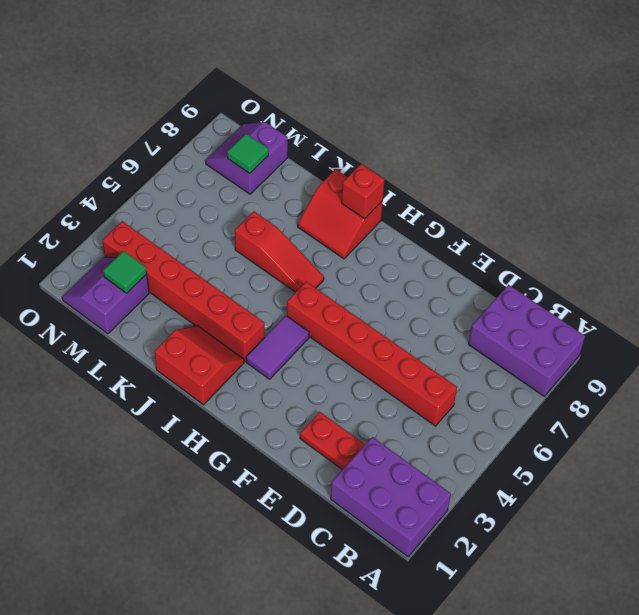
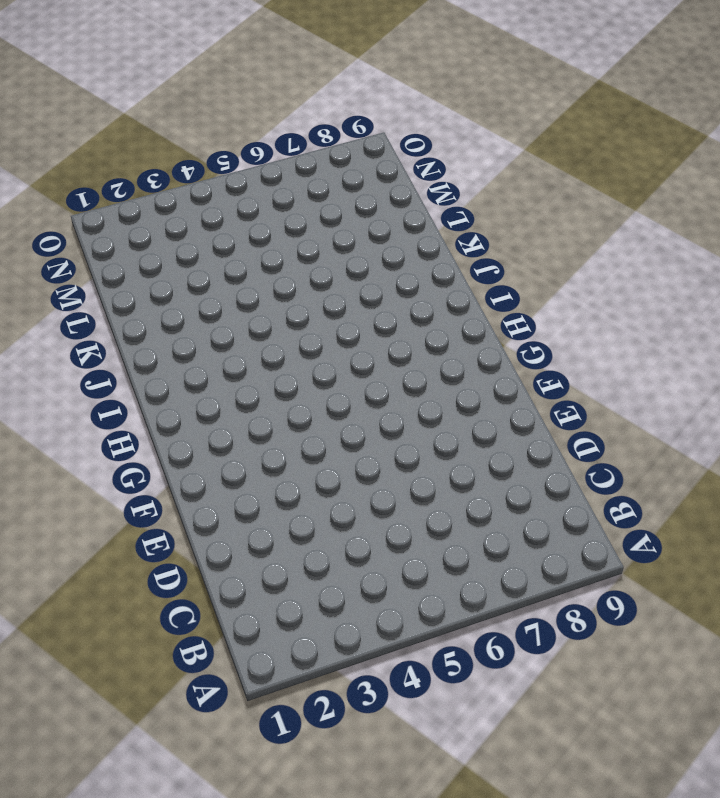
none -> purple brick A1:C2 level 1
none -> purple brick A8:C9 level 1
none -> red brick C5:H5 level 1

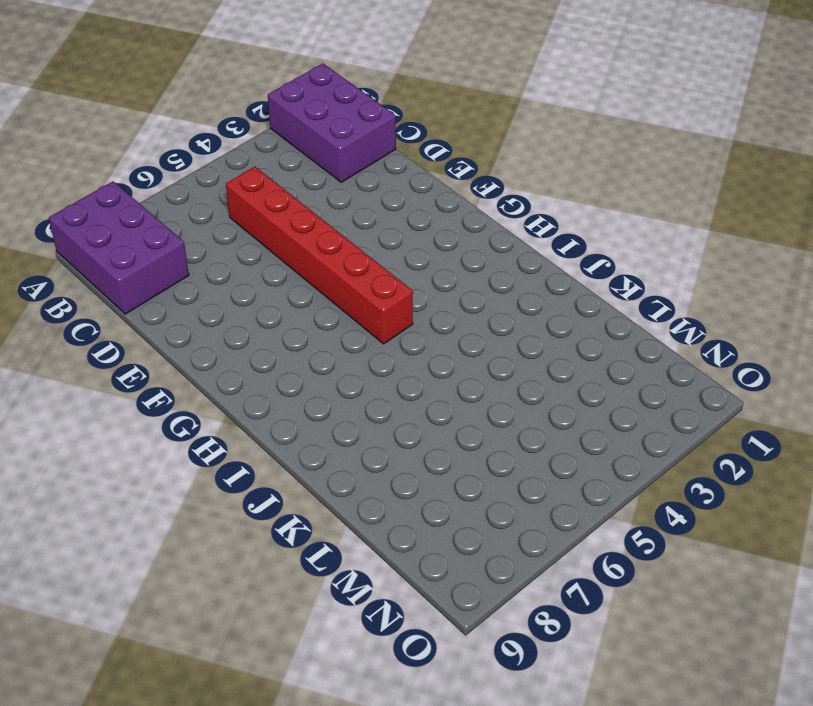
none -> red plate D2:E2 level 1
none -> purple tile H3:H4 level 1
none -> red slope I1:J2 level 1 top 1

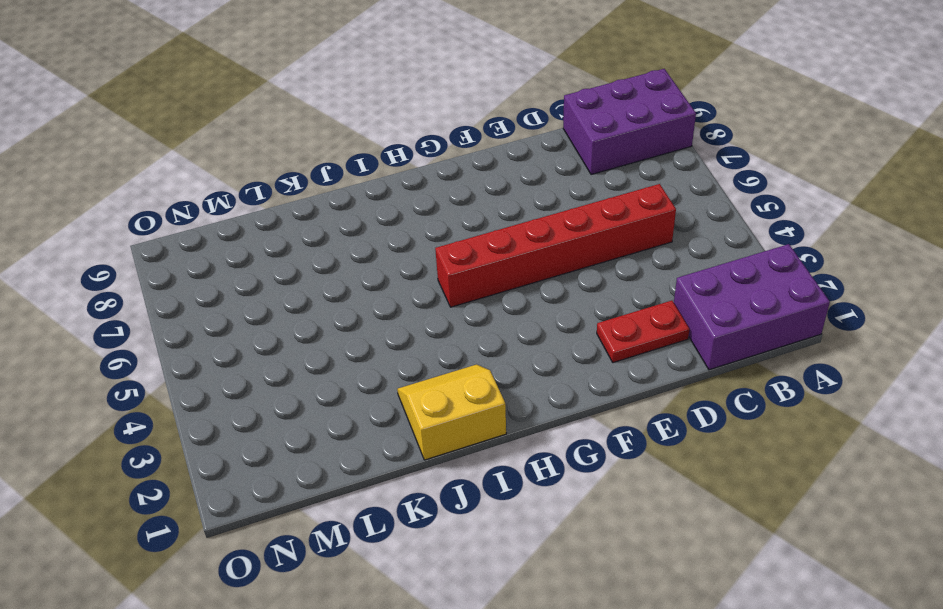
yellow slope I1:J2 level 1 top 1 -> red slope I1:J2 level 1 top 1
none -> purple tile H3:H4 level 1
none -> red brick I3:N3 level 1
none -> red slope I6:K6 level 1 top K

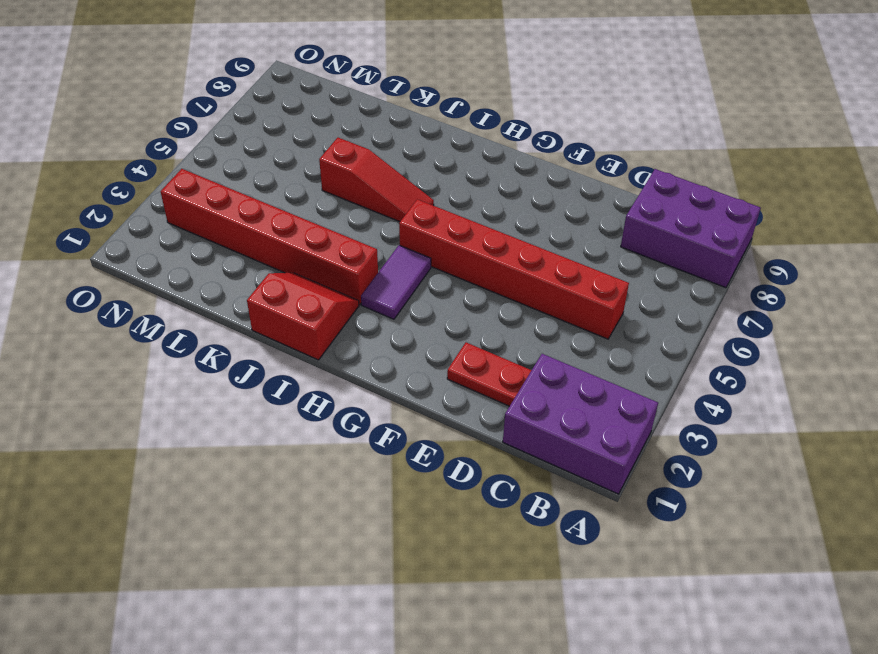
none -> red slope I8:J9 level 1 top 9
none -> purple slope M1:N2 level 1 top M
none -> purple slope M8:N9 level 1 top M

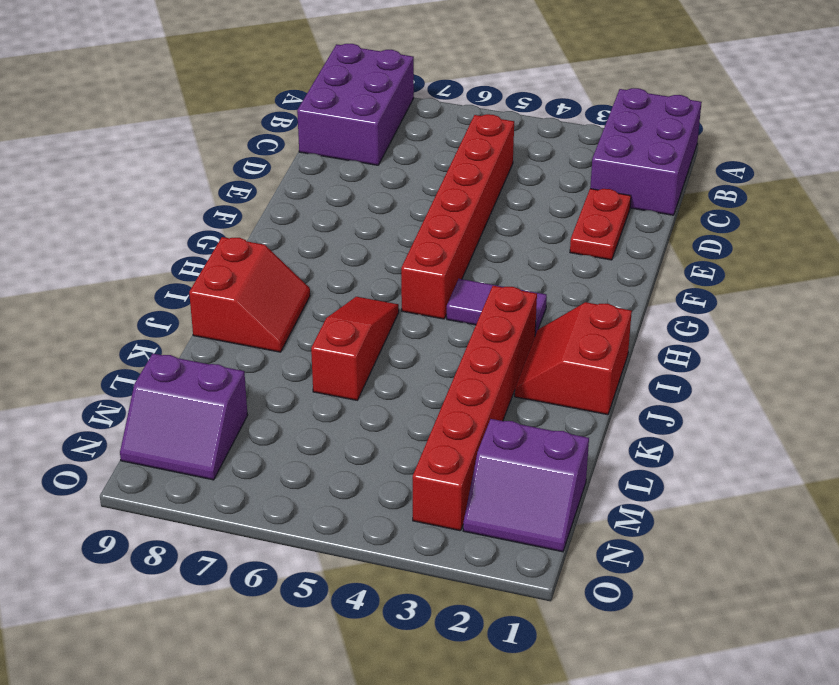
none -> red brick I9 level 2
none -> green tile M2 level 2
none -> green tile M8 level 2

